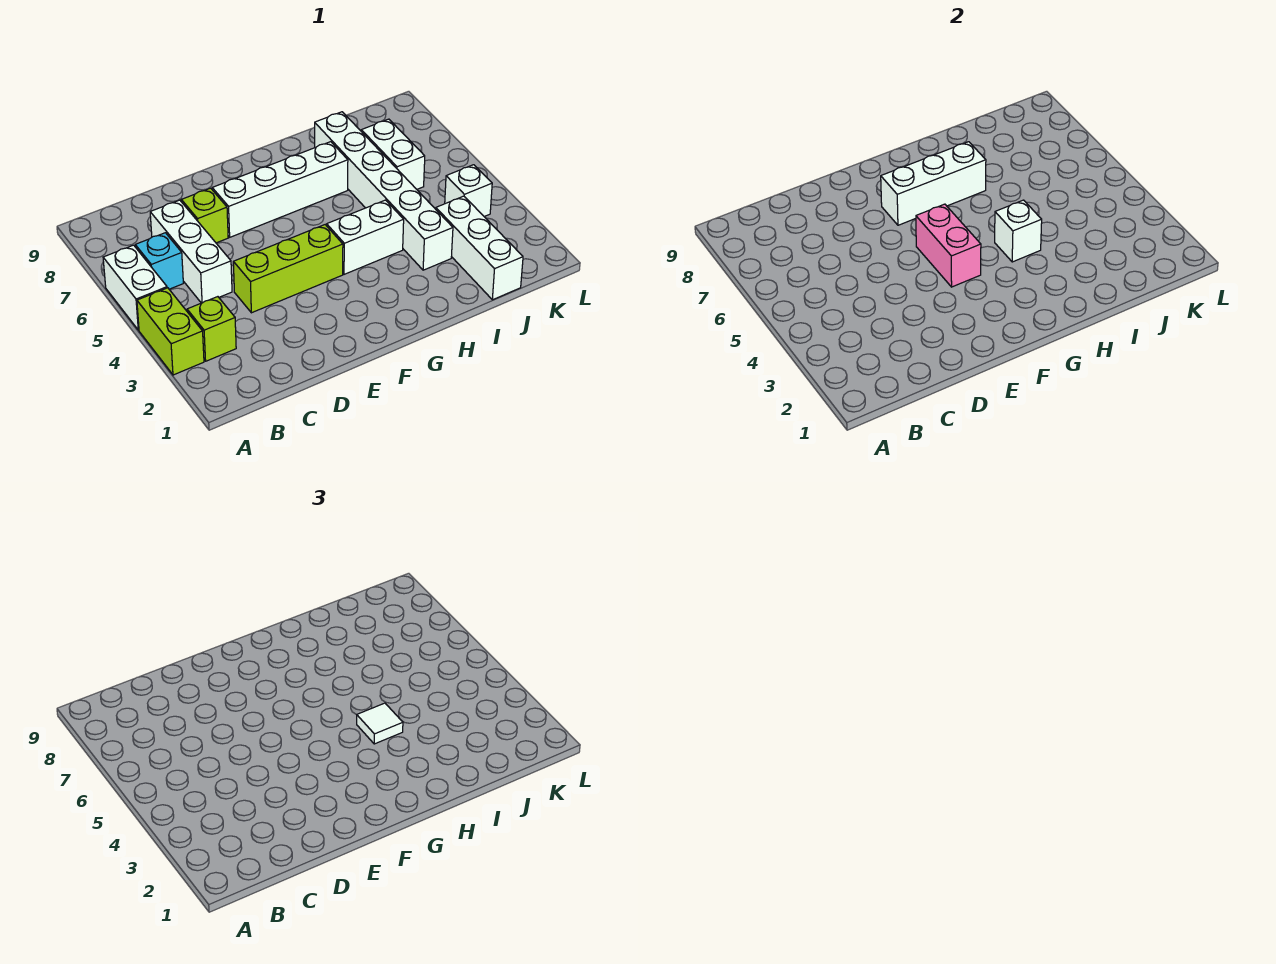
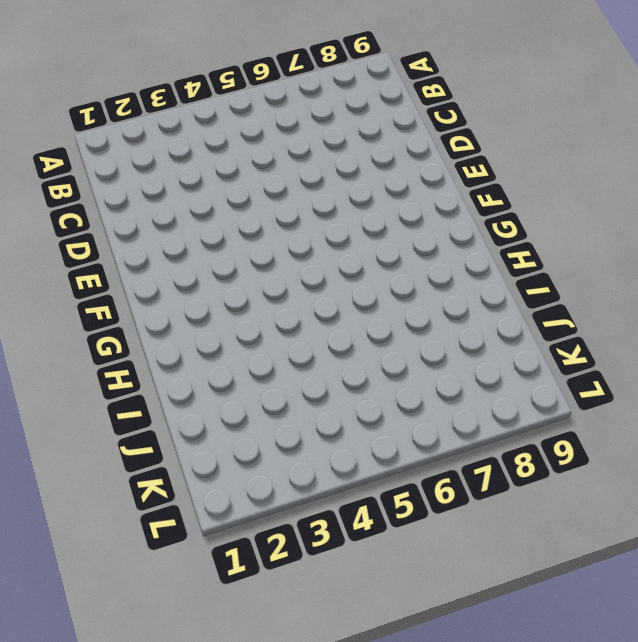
none -> lime brick A3:A4 level 1
none -> white brick A5:A6 level 1
none -> lime brick B3 level 1

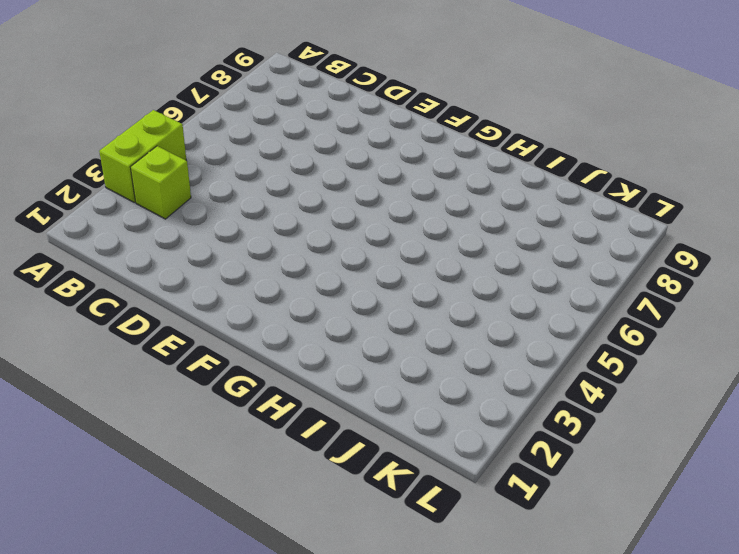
none -> white brick A5:A6 level 1
none -> cyan brick B6 level 1
none -> white brick C5:C7 level 1

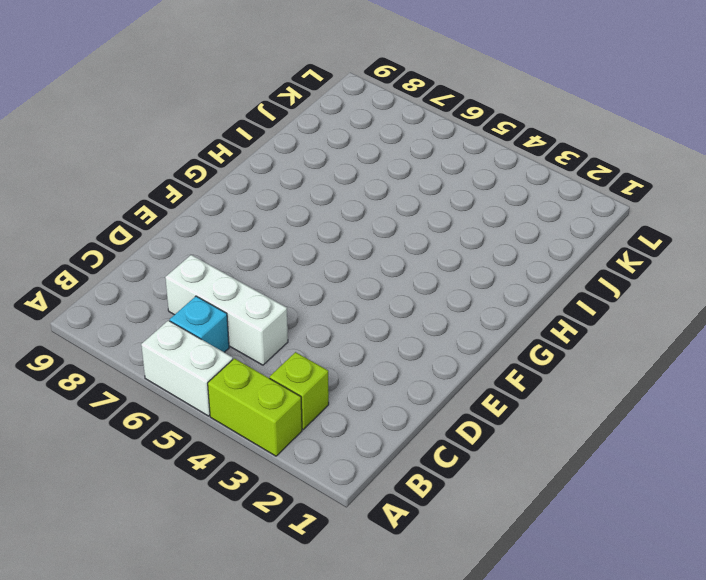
none -> lime brick D4:F4 level 1
none -> lime brick D7 level 1
none -> white brick E7:H7 level 1

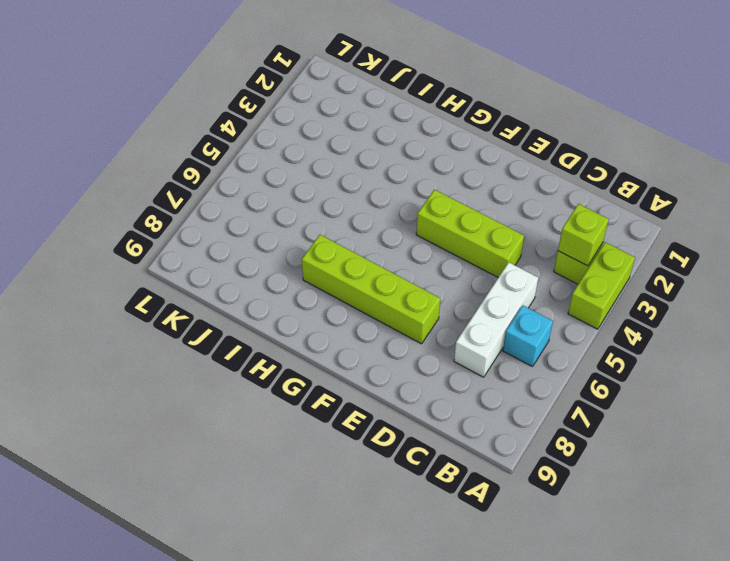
lime brick B3 level 2 -> lime brick D7 level 1
lime brick E7:H7 level 1 -> white brick E7:H7 level 1
none -> white brick A5:A6 level 1
none -> white brick G4:H4 level 1
none -> white brick I3:I8 level 1

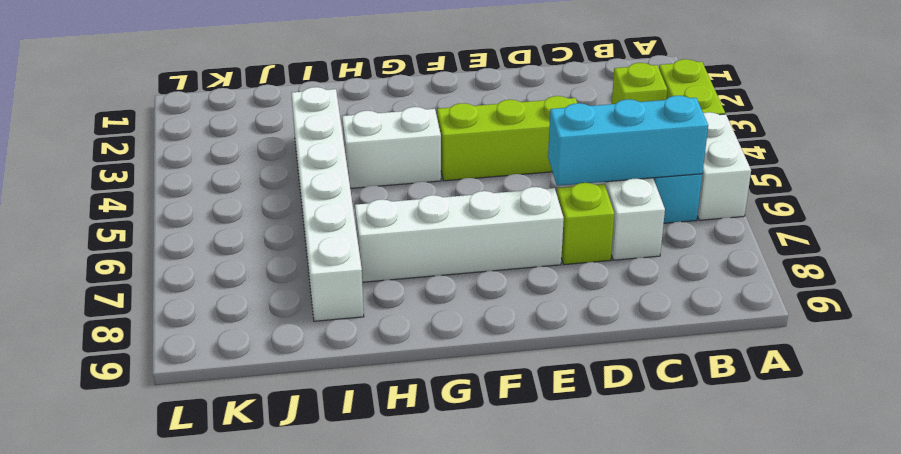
cyan brick B6:D6 level 2 -> none
none -> white brick J1:J3 level 1
none -> white brick J6:J7 level 1
none -> white brick K4 level 1

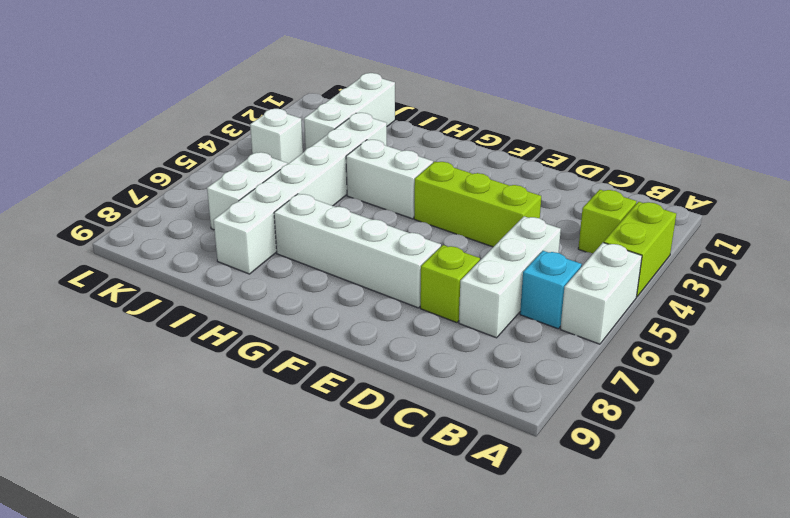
none -> pink brick F4:F5 level 2
none -> white brick F7:H7 level 2
none -> white brick H4 level 2

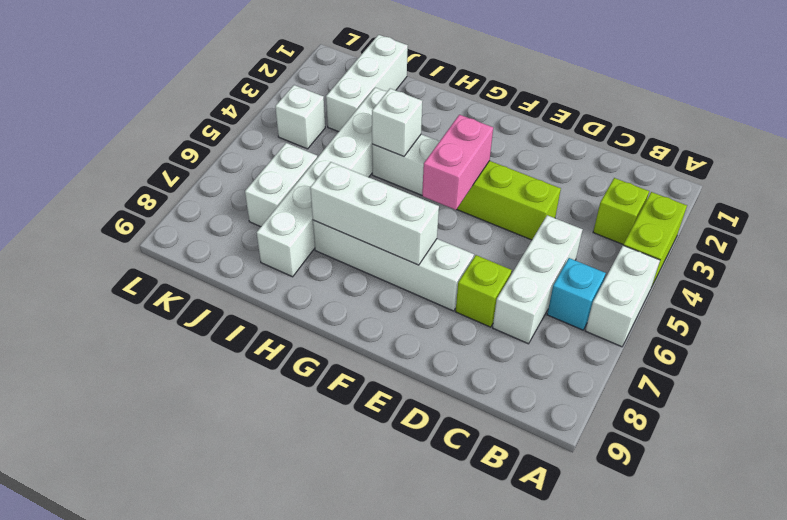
none -> white tile H4 level 3

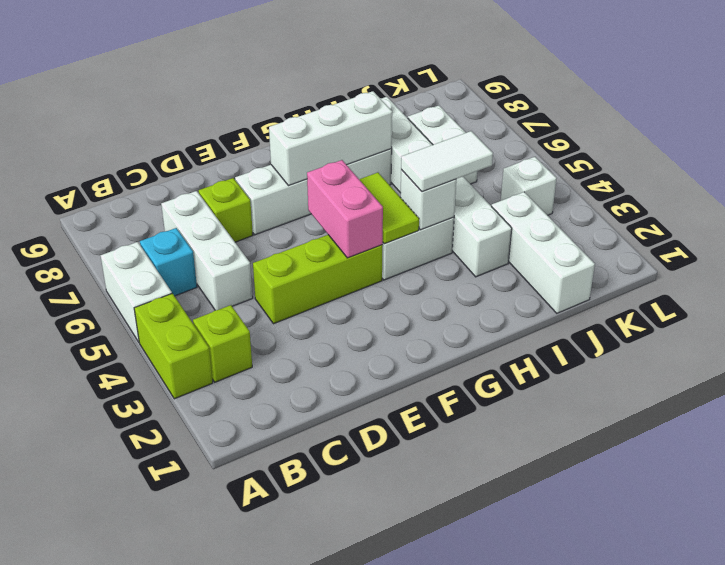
lime tile G4:G5 level 2 -> none
white tile H4:I4 level 3 -> white tile H4 level 3

